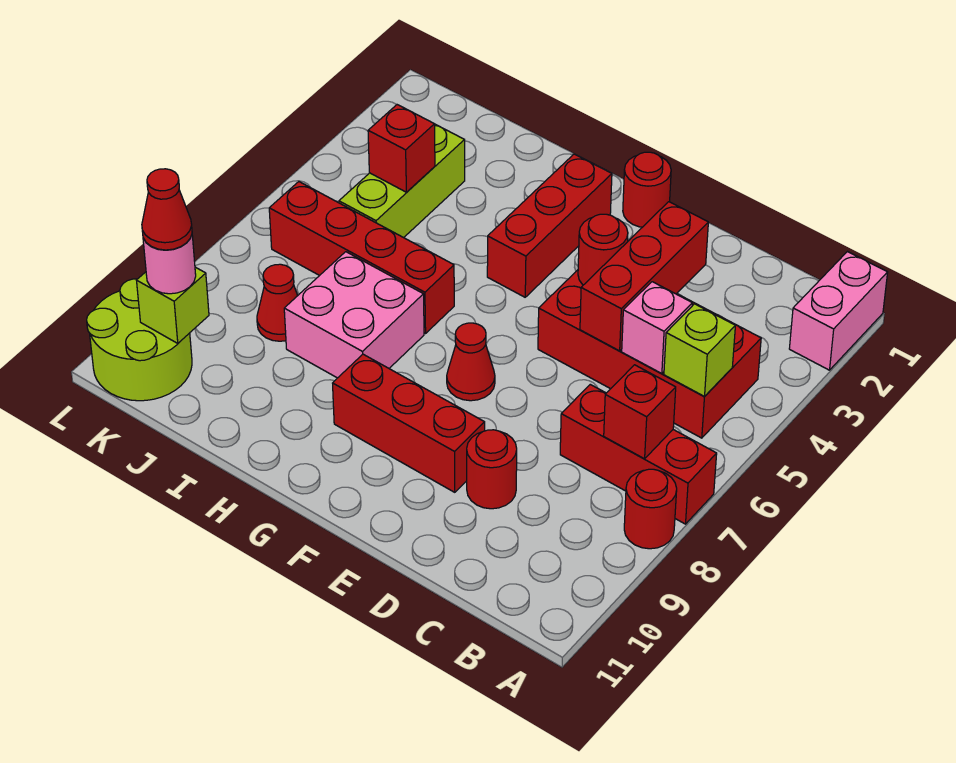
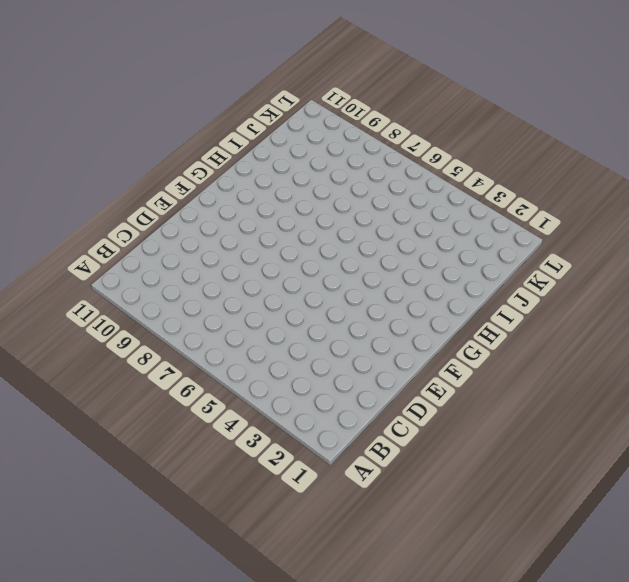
none -> pink brick A1:A2 level 1
none -> red brick A7:C7 level 1
none -> red round brick A8 level 1

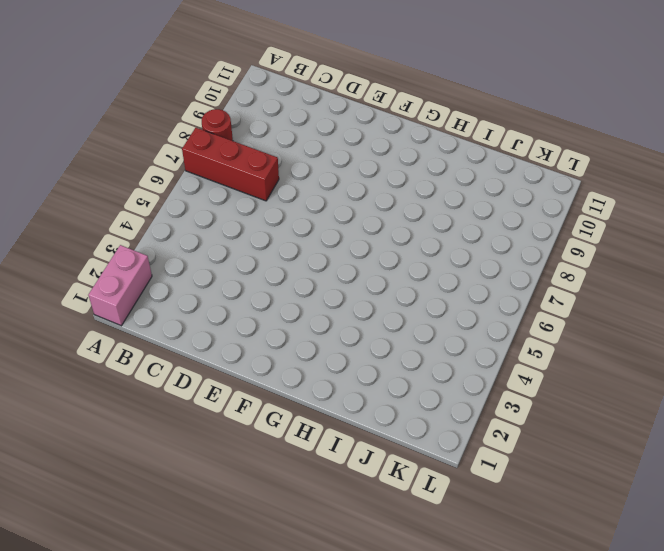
none -> red brick B4:E5 level 1
none -> red round brick D9 level 1
none -> red brick E9:G9 level 1

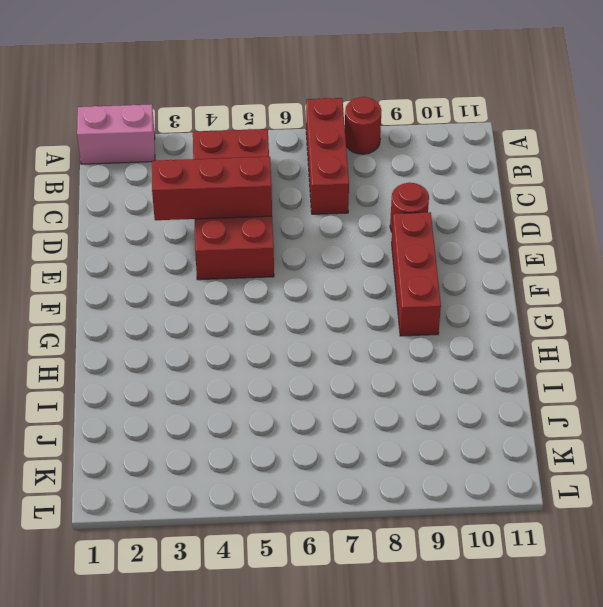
none -> red round brick F1 level 1
none -> red cone F7 level 1
none -> red brick G2:G4 level 1

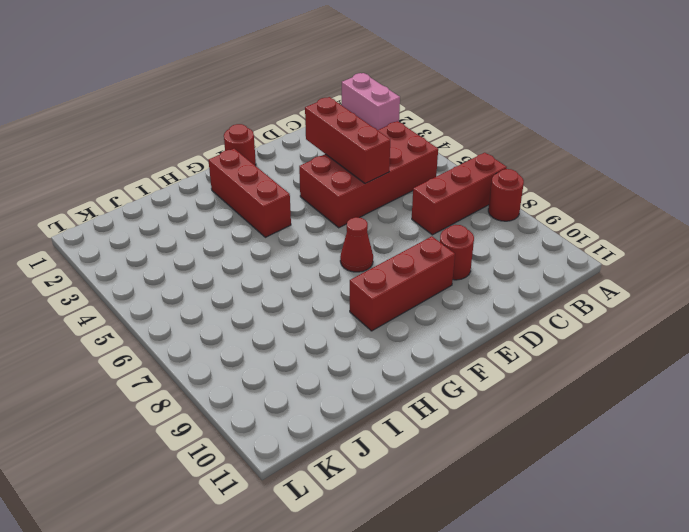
none -> red brick H6:K6 level 1
none -> pink brick H7:I8 level 1
none -> lime brick J3:J5 level 1

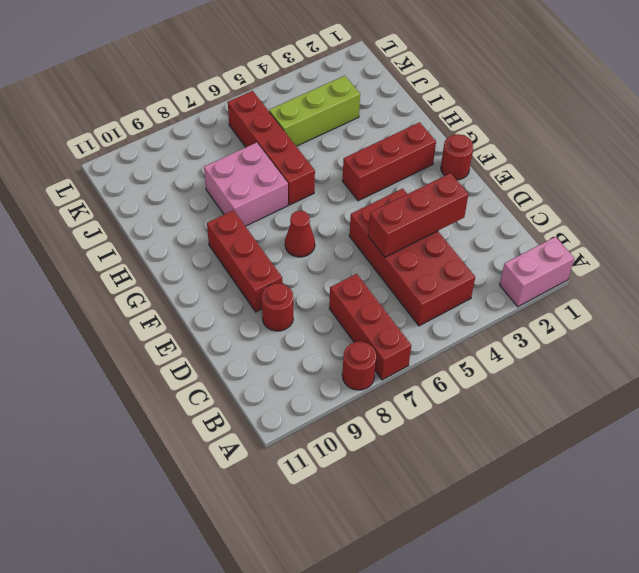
none -> red cone J8 level 1
none -> lime round brick K10:L11 level 1
none -> lime brick B5 level 2

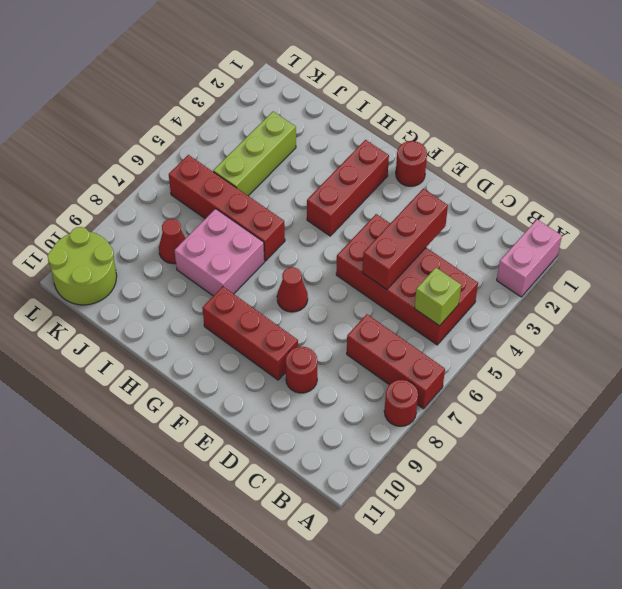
none -> red brick B7 level 2
none -> pink brick C5 level 2
none -> red round brick E4 level 2

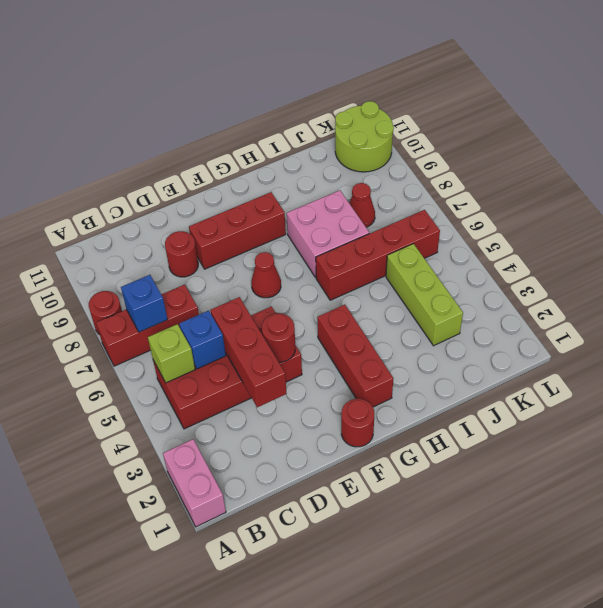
blue brick B7 level 2 -> red brick B7 level 2
blue brick C5 level 2 -> pink brick C5 level 2
none -> red brick J4 level 2
none -> lime brick K10 level 2
none -> pink round brick K10 level 3

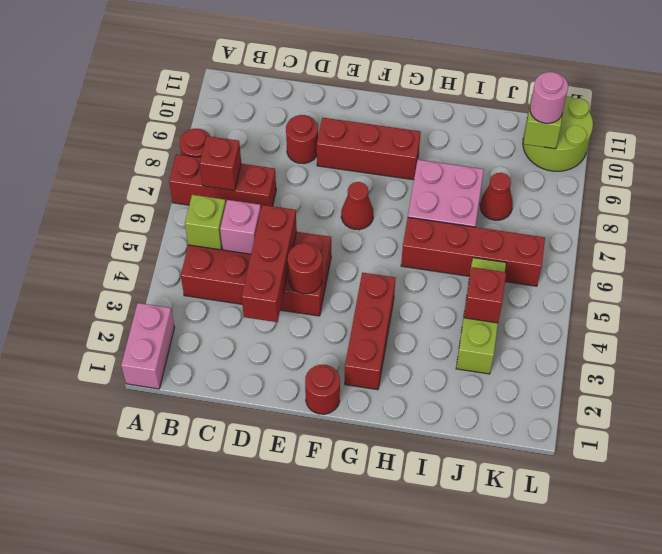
none -> red cone K10 level 4

